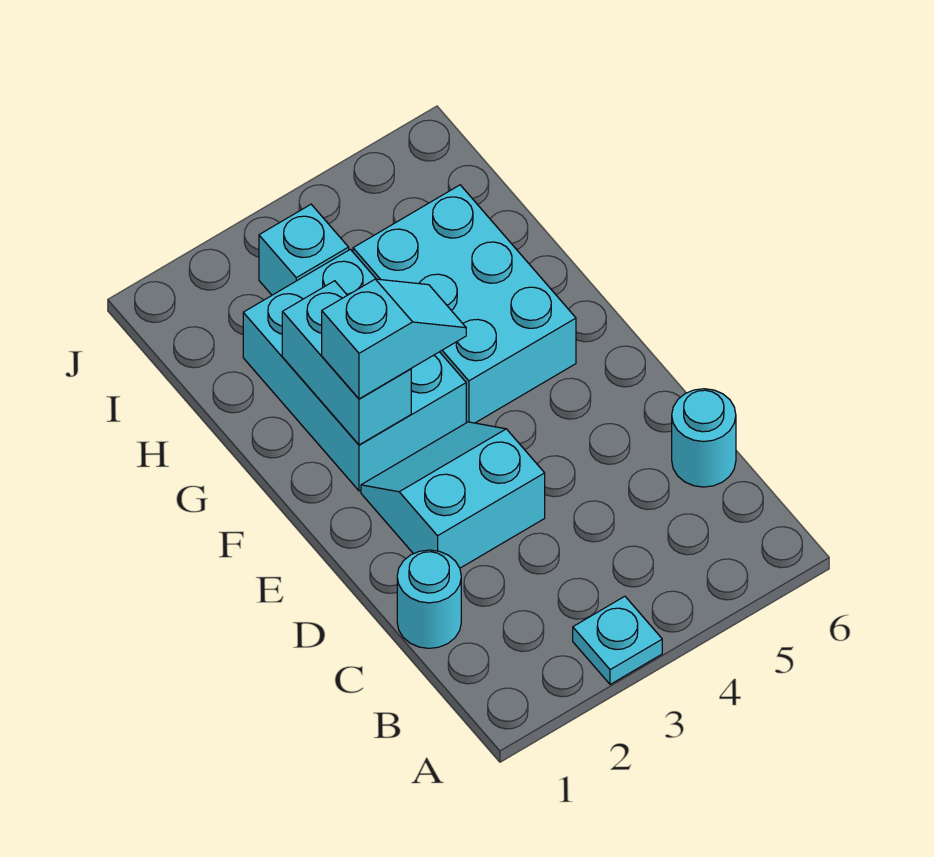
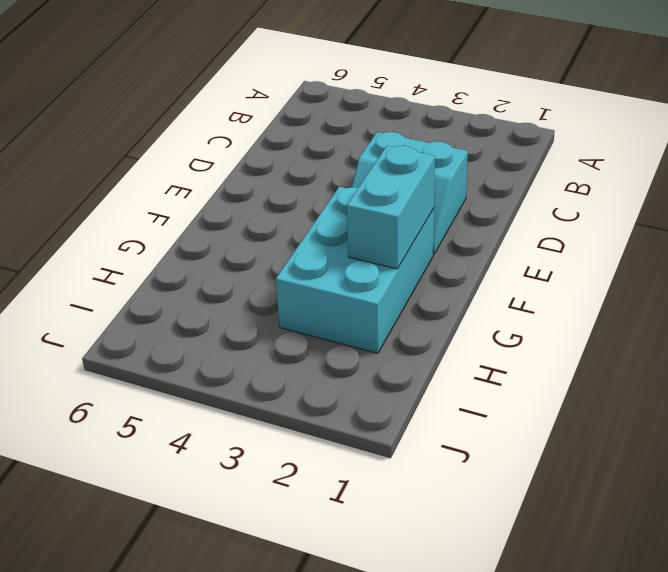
none -> cyan plate A3 level 1
none -> cyan round brick C1 level 1

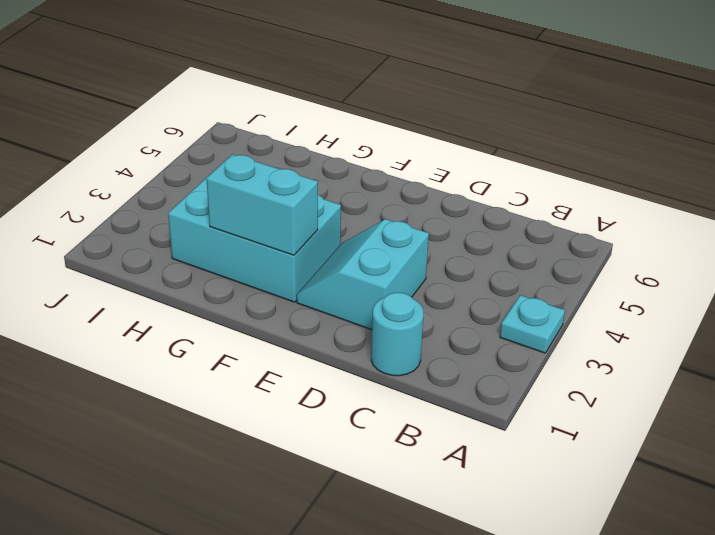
none -> cyan round brick C6 level 1
none -> cyan brick F4:H5 level 1

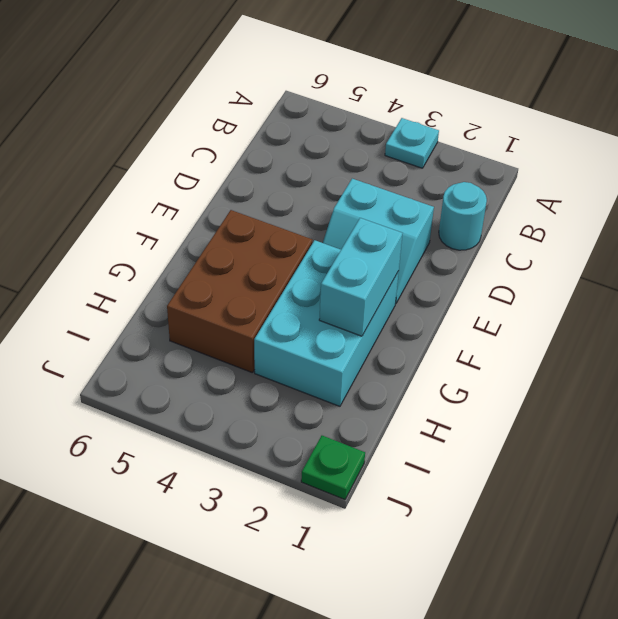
brown brick F4:H5 level 1 -> cyan brick F4:H5 level 1
green plate J1 level 1 -> none
none -> cyan round brick C6 level 1
none -> cyan brick I3 level 1

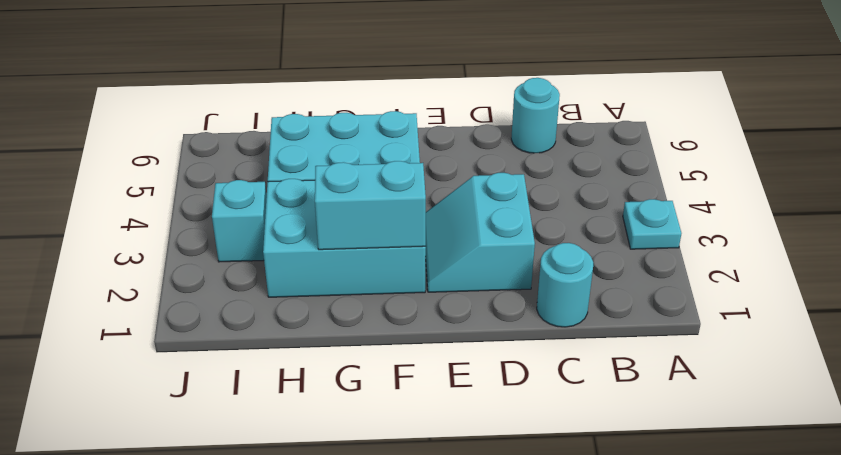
none -> cyan slope F2:F3 level 3 top 2

